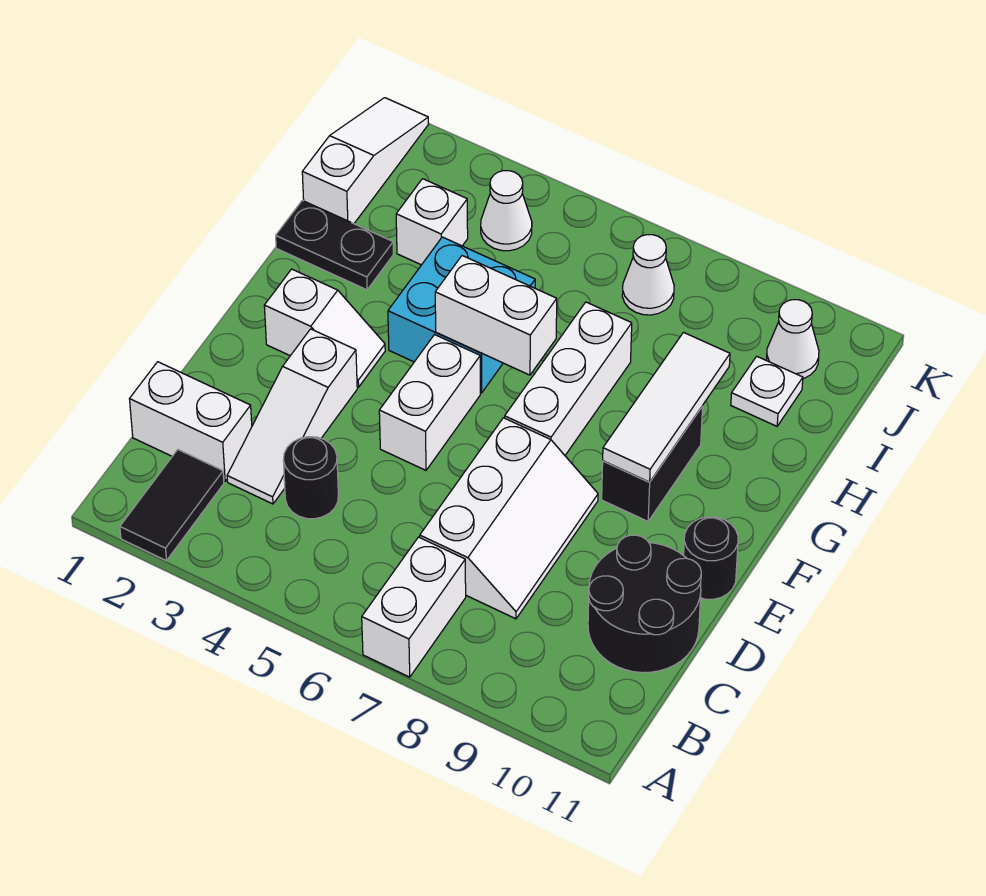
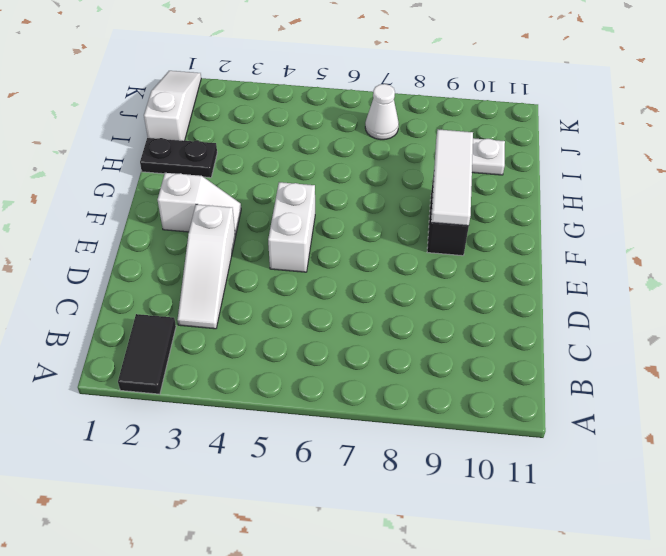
none -> white brick A7:B7 level 1
none -> white brick C1:C2 level 1
none -> black round brick C4 level 1

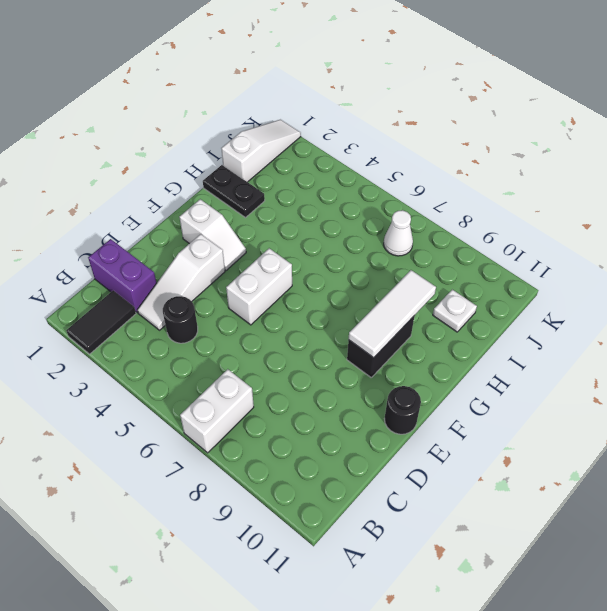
purple brick C1:C2 level 1 -> white brick C1:C2 level 1
none -> white slope C7:E8 level 1 top 7
none -> black round brick C10:D11 level 1
none -> white brick F7:H7 level 1

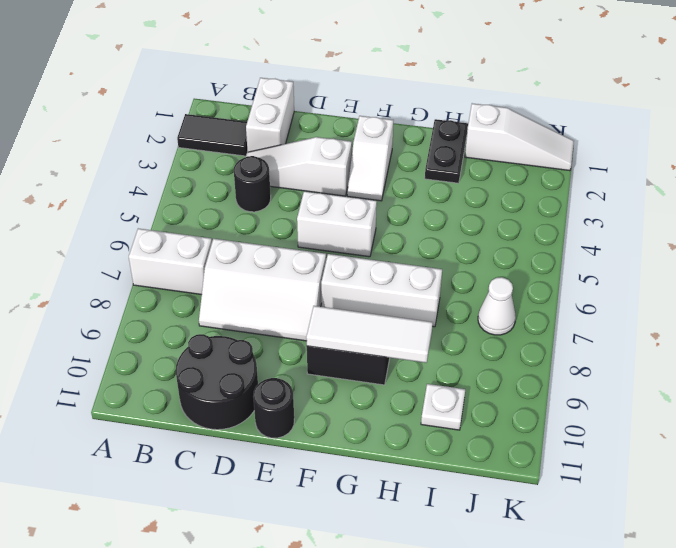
none -> cyan brick G4:H5 level 1
none -> white brick I3 level 1
none -> white cone J4 level 1

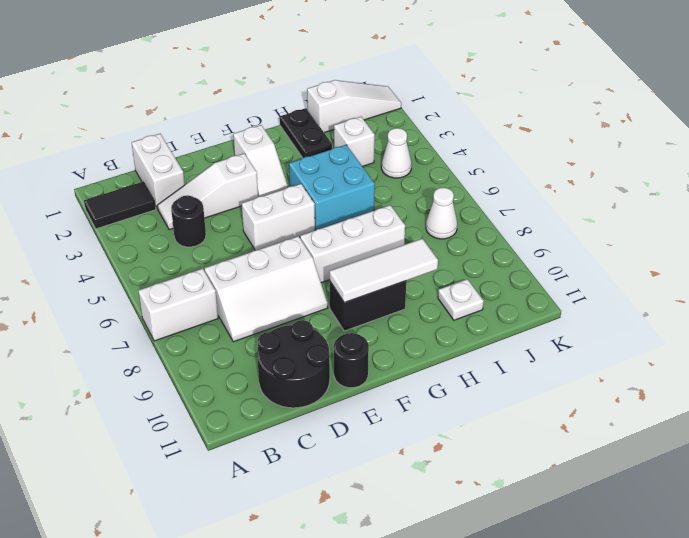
none -> white cone J10 level 1
none -> white brick G5:G6 level 2

